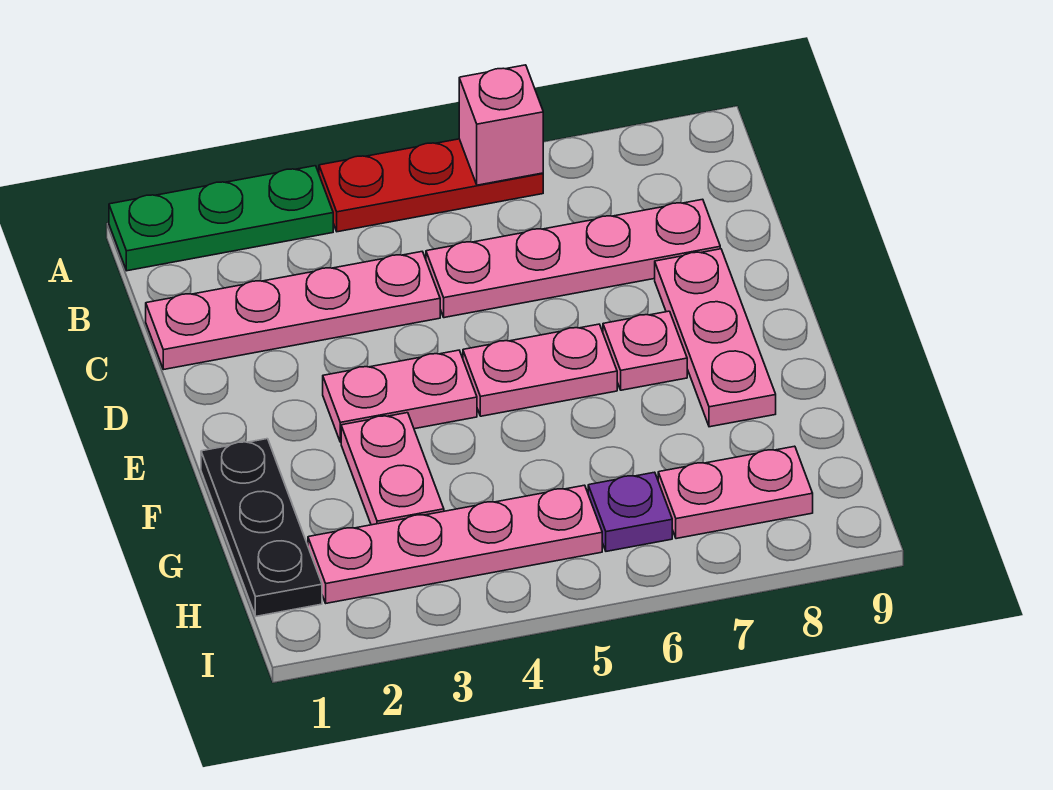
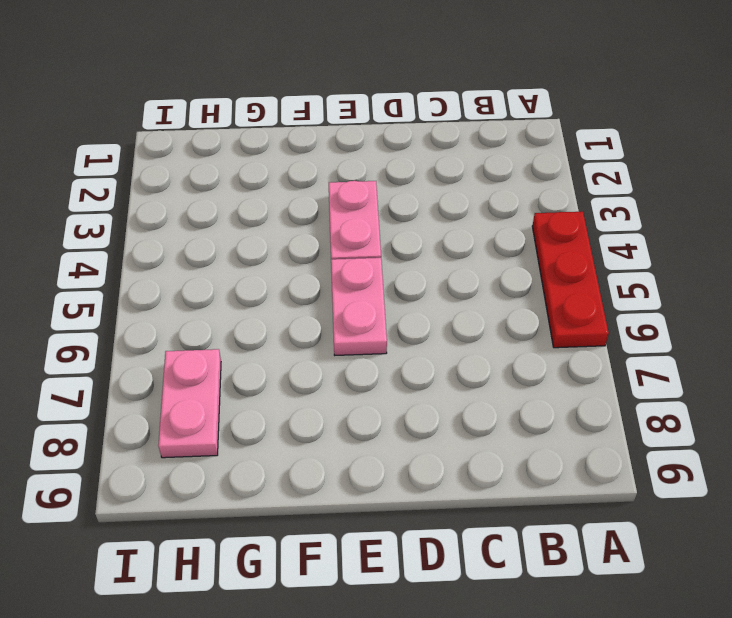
none -> green plate A1:A3 level 1
none -> pink plate C1:C4 level 1
none -> pink plate C5:C8 level 1

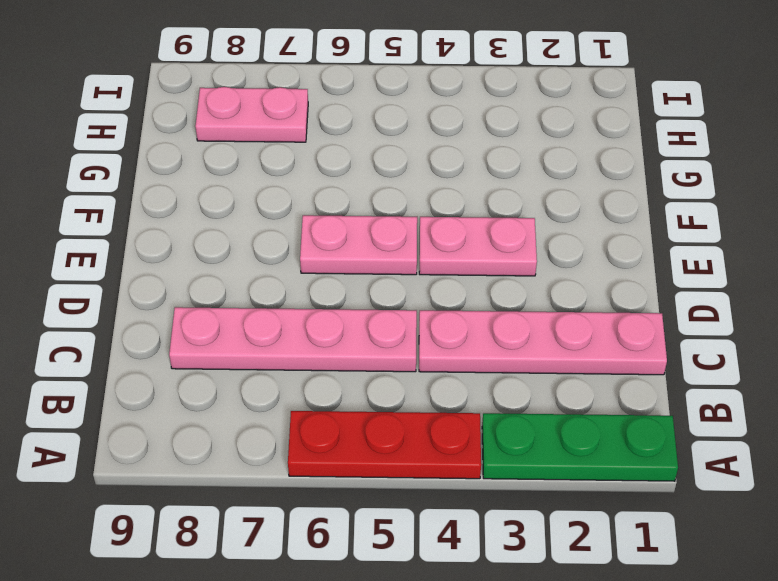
none -> pink plate D8:F8 level 1
none -> pink plate E7 level 1
none -> black plate F1:H1 level 1

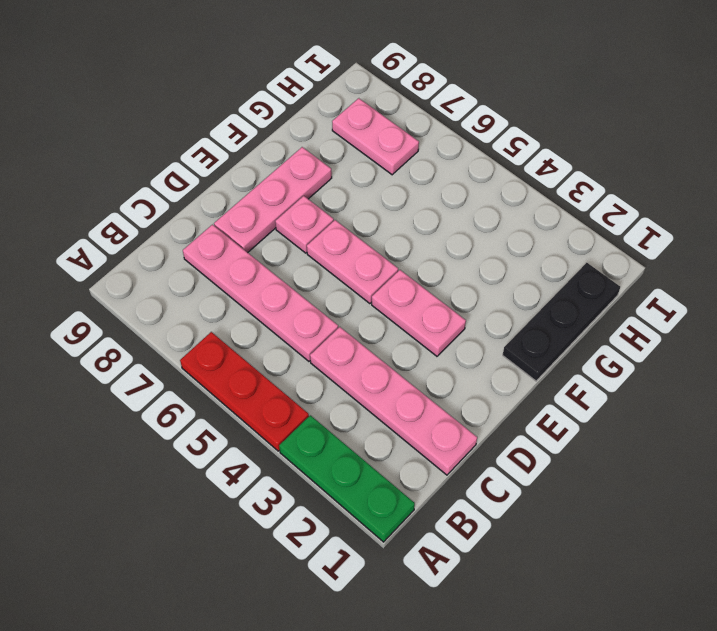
none -> pink plate F3:G3 level 1
none -> pink plate H2:H5 level 1
none -> purple plate H6 level 1

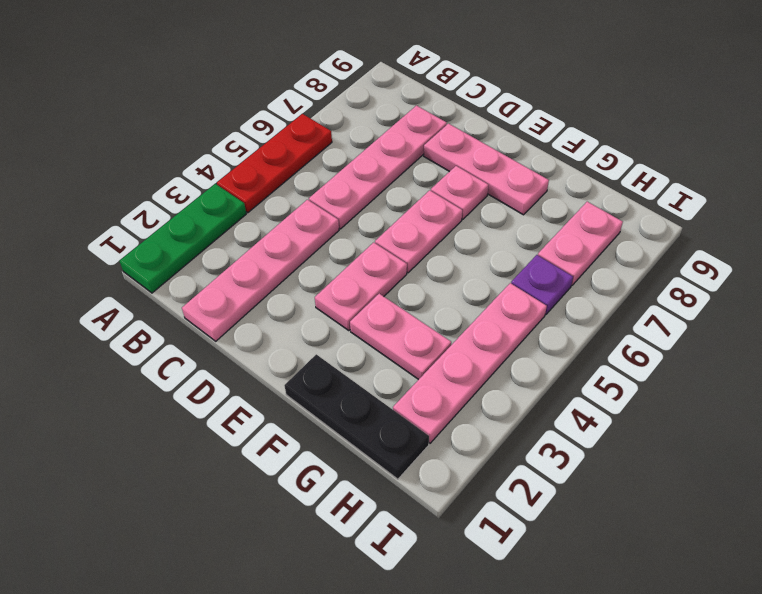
none -> pink brick A6 level 2

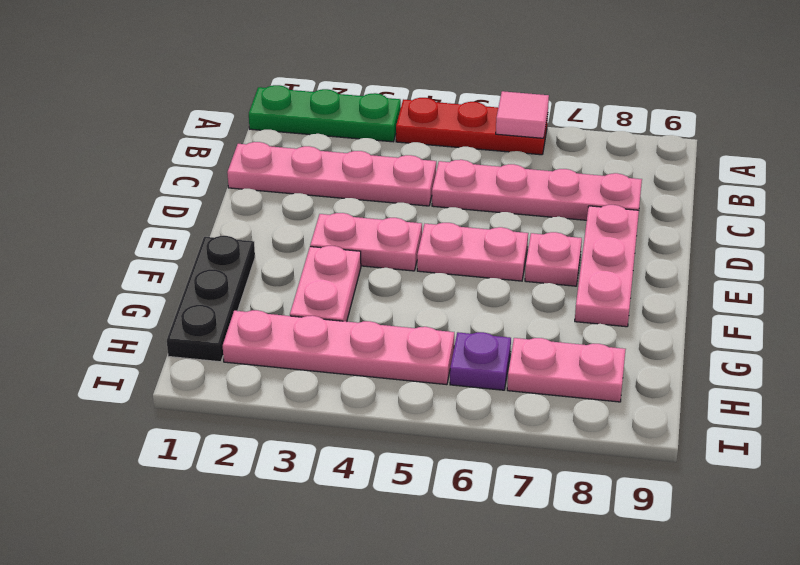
pink tile A6 level 2 -> pink brick A6 level 2

